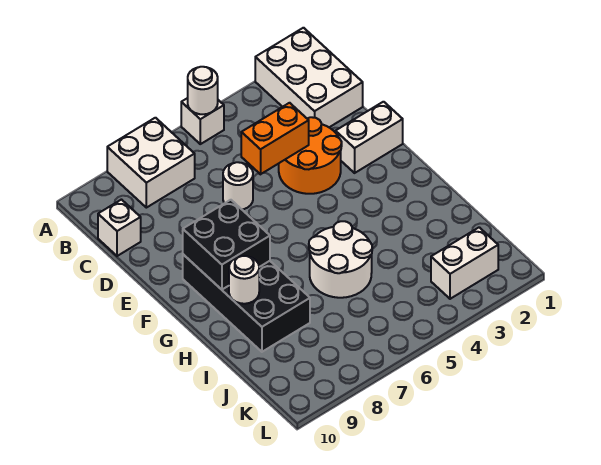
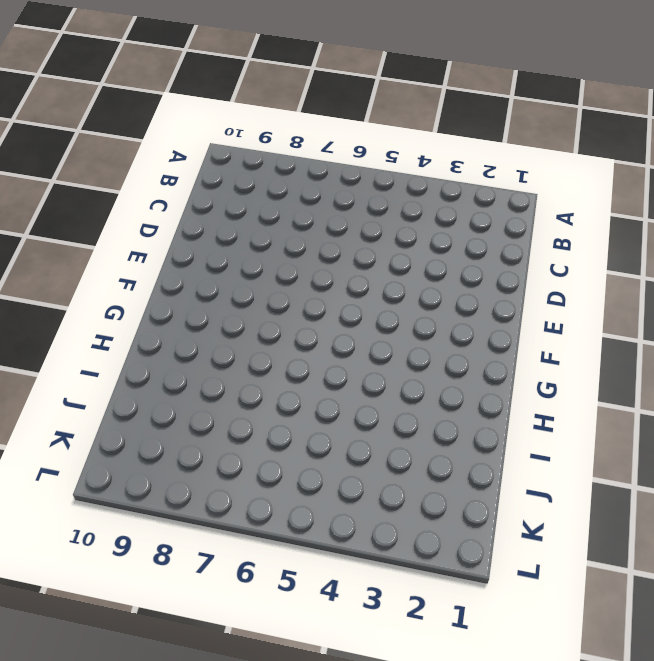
none -> white brick A1:C2 level 1
none -> white brick A5 level 1
none -> white brick A7:B8 level 1

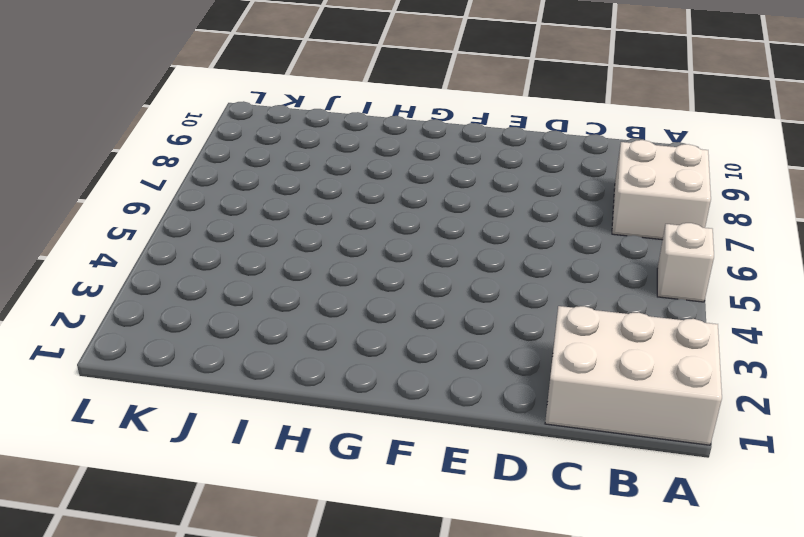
none -> white brick C10 level 1
none -> orange round brick D3:E4 level 1
none -> white round brick D6 level 1

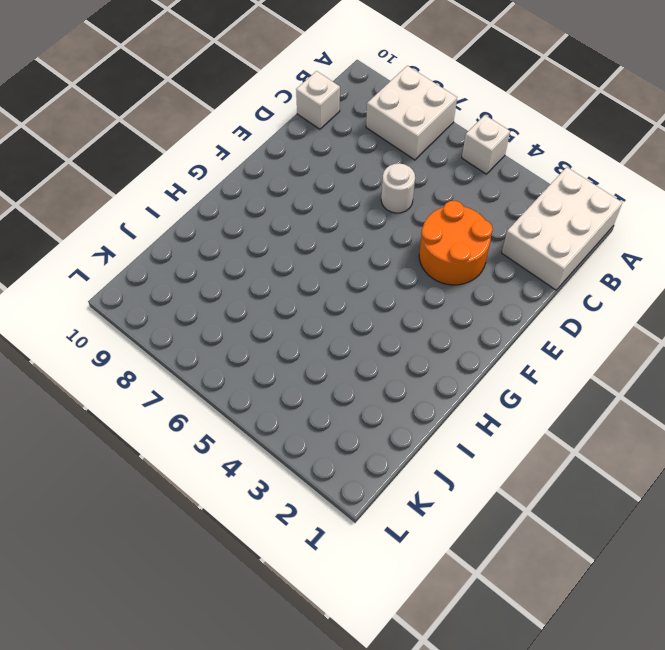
none -> white brick E1:E2 level 1
none -> black brick F8:I9 level 1
none -> white round brick H5:I6 level 1

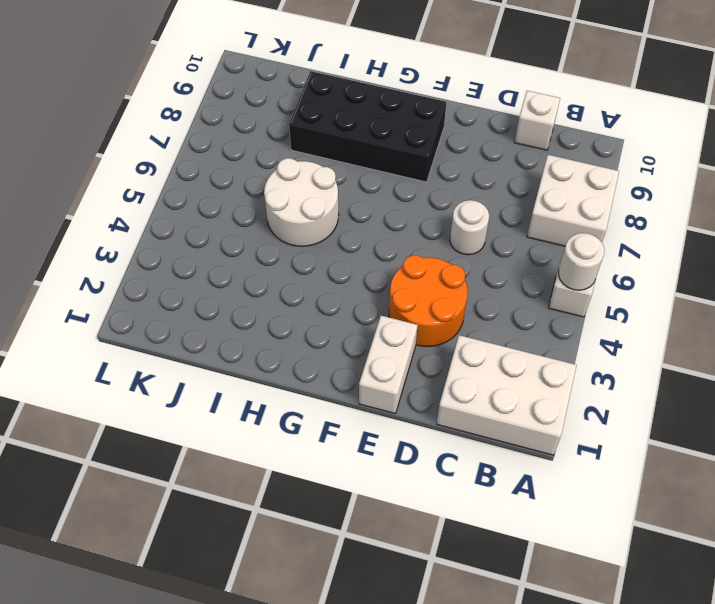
none -> white brick K2:K3 level 1
none -> orange brick D4:D5 level 2
none -> black brick F8:G9 level 2

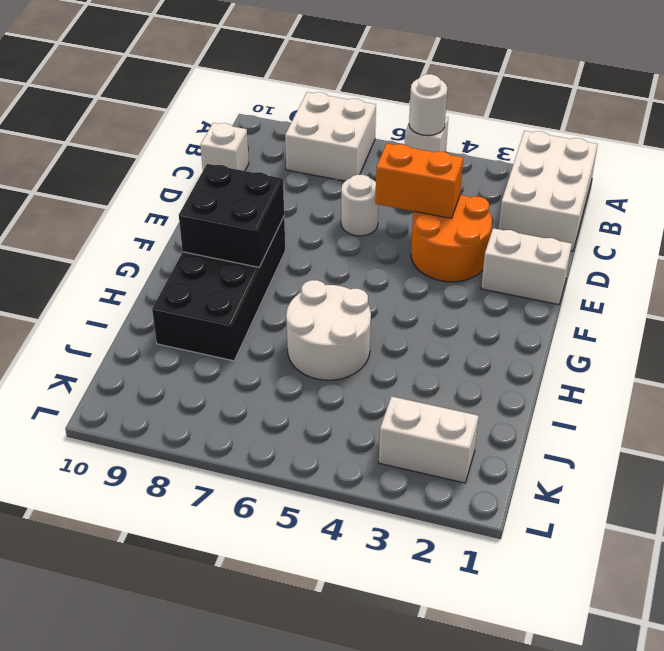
none -> white round brick H9 level 2

